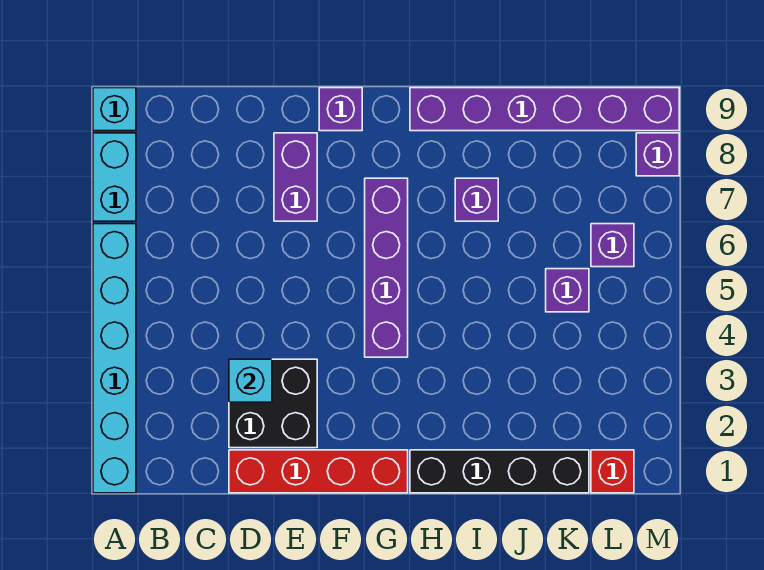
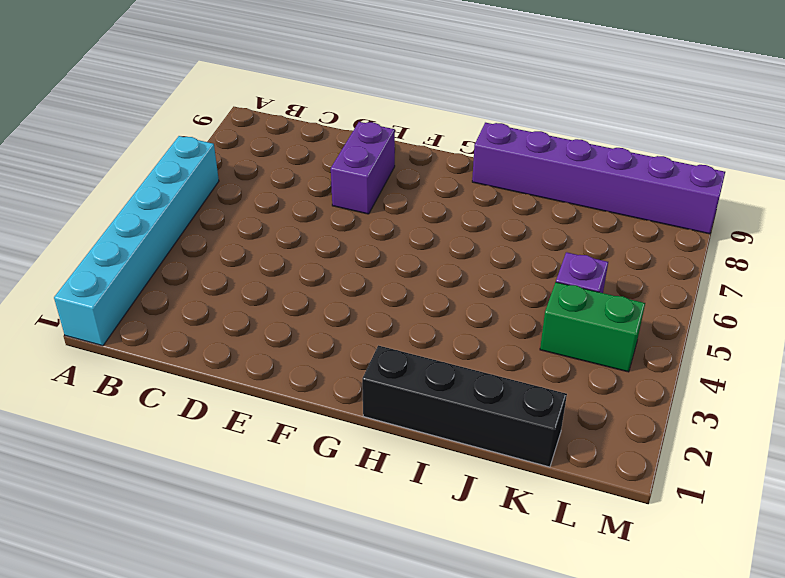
green brick K4:L4 level 1 -> none
none -> cyan brick A7:A8 level 1
none -> cyan brick A9 level 1
none -> red brick D1:G1 level 1

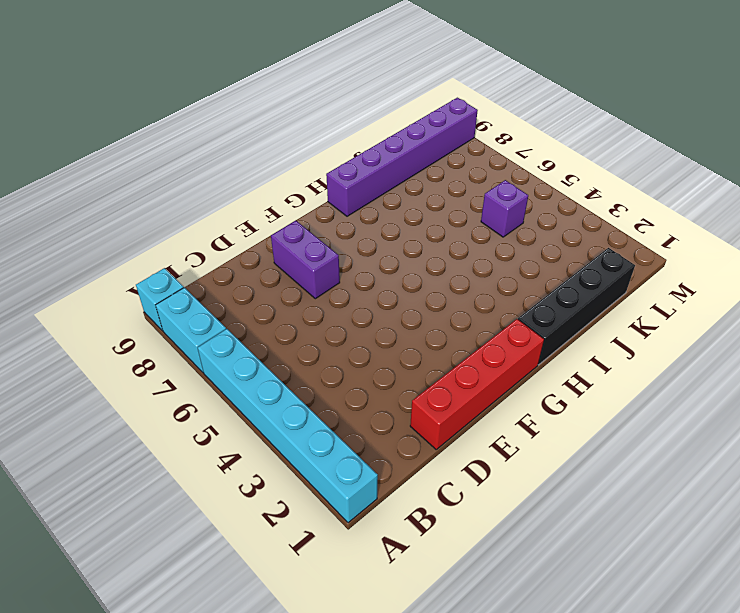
none -> black brick D2:E3 level 1
none -> purple brick F9 level 1
none -> purple brick G4:G7 level 1

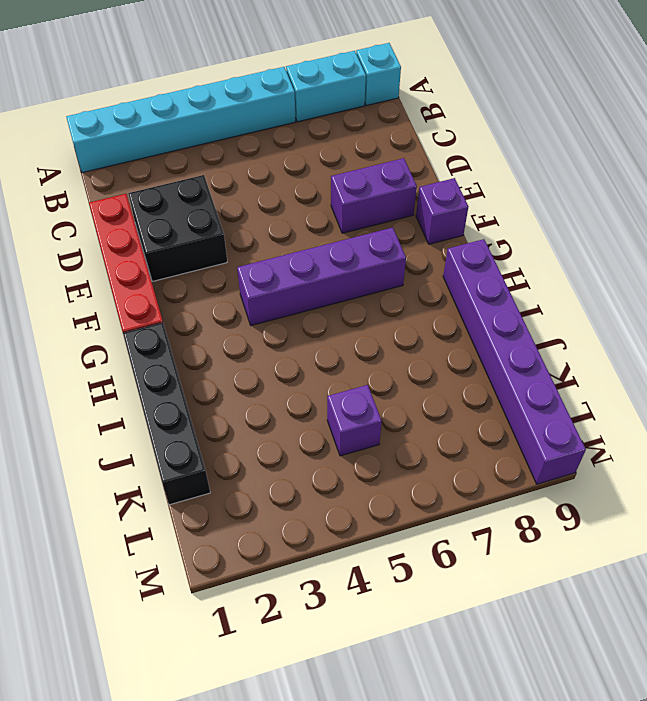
none -> purple brick I7 level 1
none -> red brick L1 level 1
none -> purple brick L6 level 1

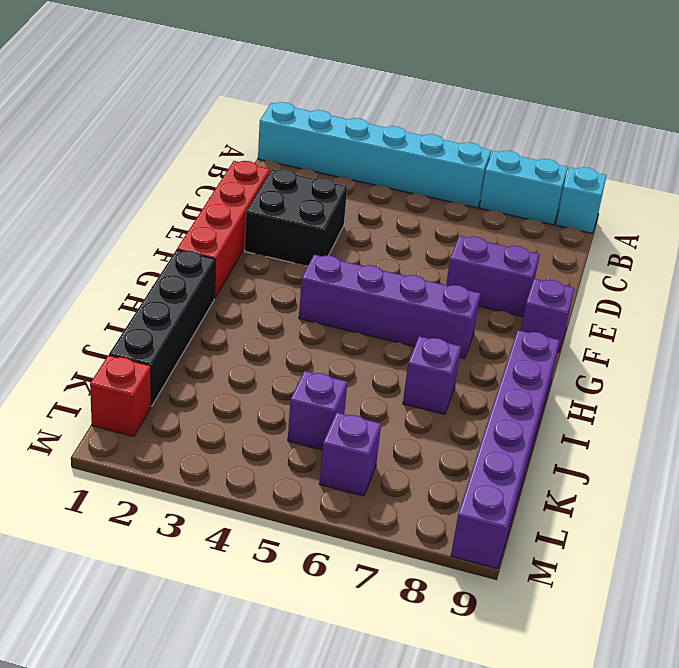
none -> purple brick M8 level 1
none -> cyan brick D3 level 2

